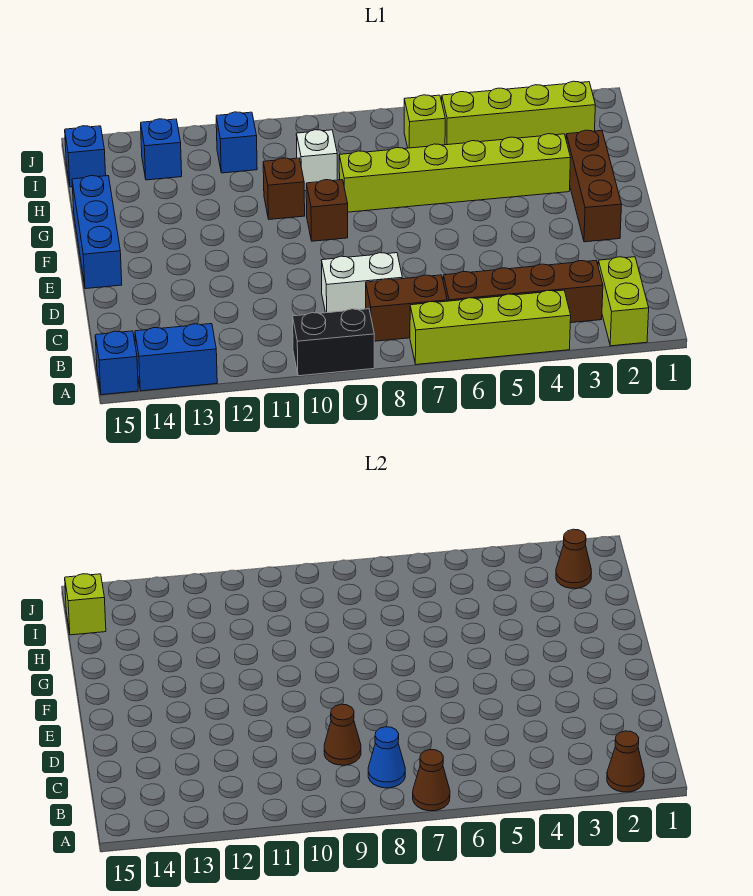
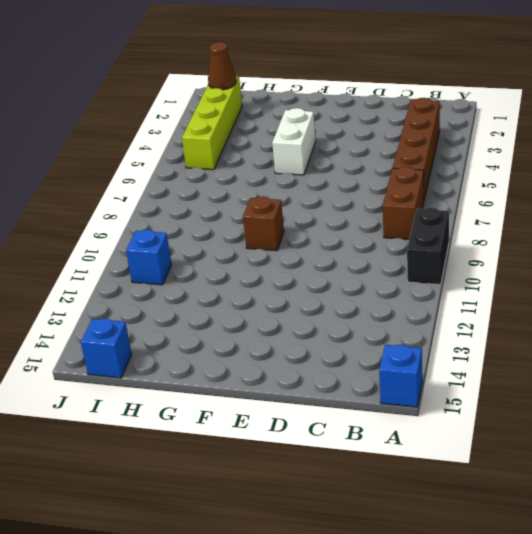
white brick F4:F5 level 1 -> white brick C8:C9 level 1
none -> lime brick A2:B2 level 1
none -> lime brick A4:A7 level 1
none -> blue brick A13:A14 level 1

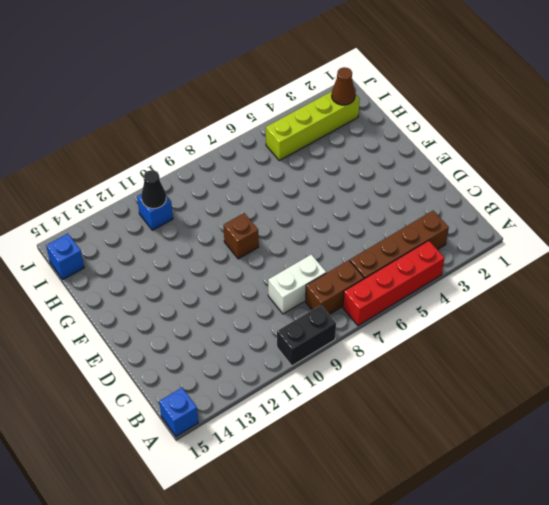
red brick A4:A7 level 1 -> lime brick A4:A7 level 1
black cone I11 level 2 -> none
none -> lime brick A2:B2 level 1
none -> blue brick A13:A14 level 1
none -> brown brick E2:G2 level 1

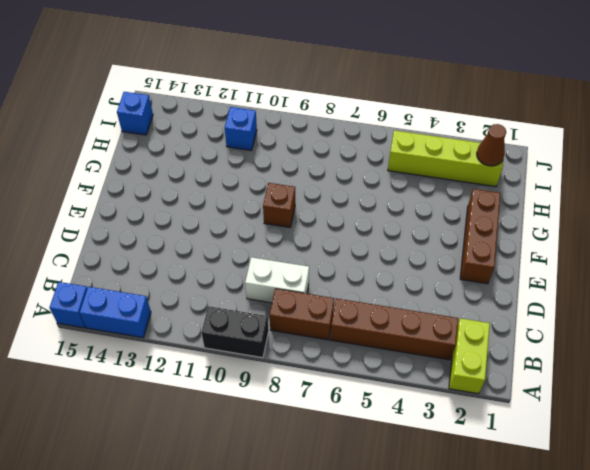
none -> lime brick A4:A7 level 1
none -> blue brick E15:G15 level 1
none -> lime brick G3:G8 level 1

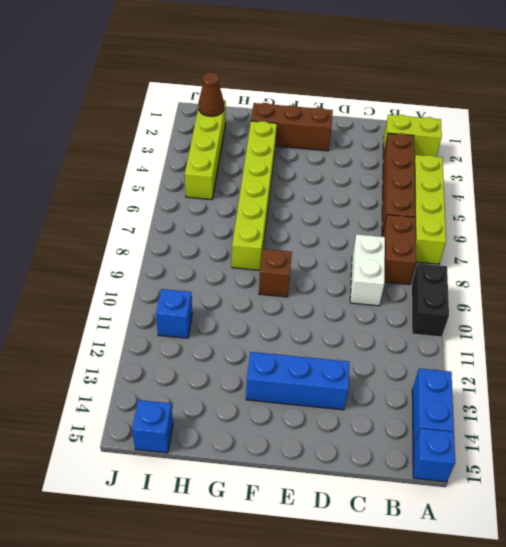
blue brick D13:F13 level 1 -> blue brick E15:G15 level 1
none -> brown brick G10 level 1
none -> white brick H9 level 1
none -> lime brick I6 level 1

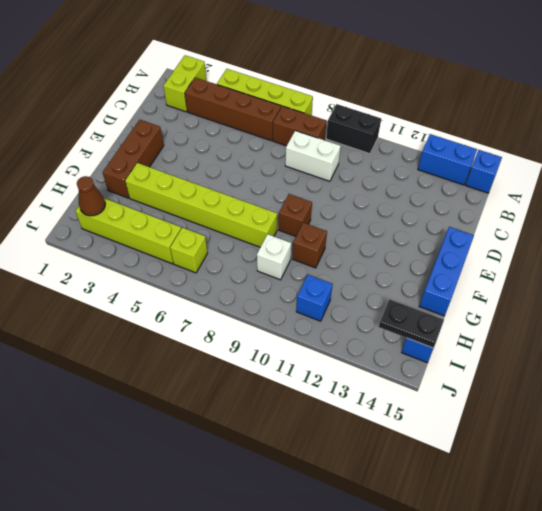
black plate I14:I15 level 2 -> lime brick I15 level 2
none -> blue brick I13 level 1
none -> brown cone A2 level 2
none -> brown cone A7 level 2

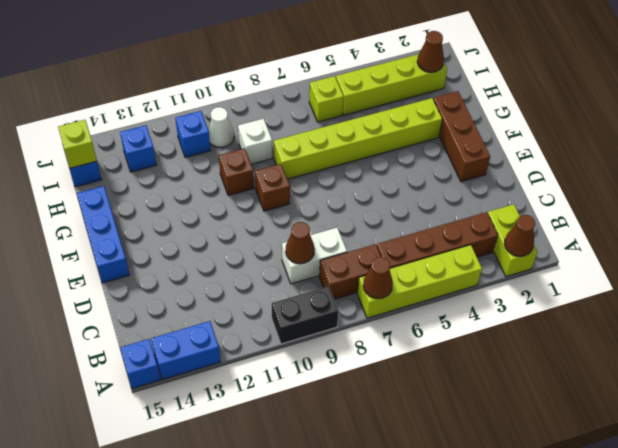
white cone I10 level 1 -> none
none -> blue cone B8 level 2

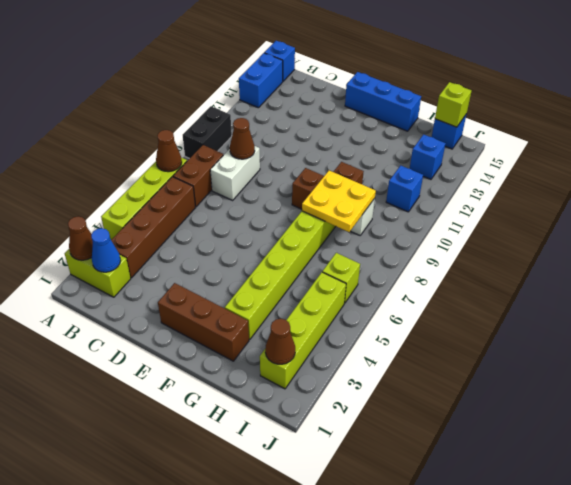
blue cone B2 level 2 -> blue cone B8 level 2
yellow plate G8:H9 level 2 -> none

